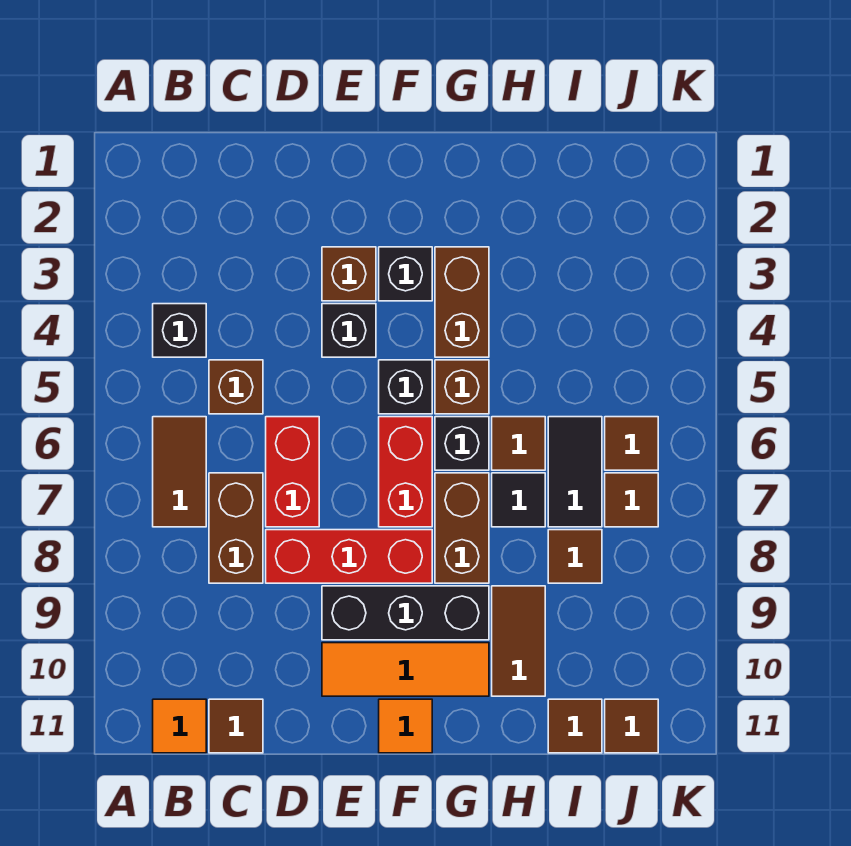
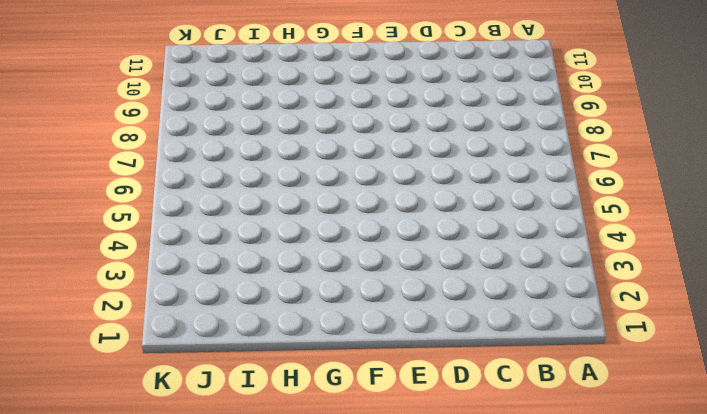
none -> black brick B4 level 1
none -> brown tile B6:B7 level 1
none -> orange tile B11 level 1

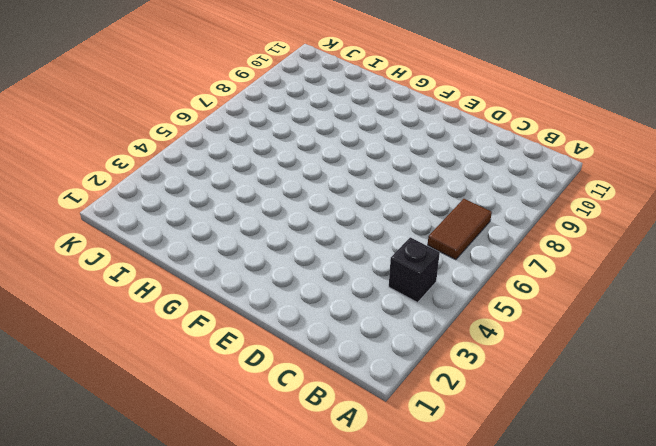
none -> orange tile B11 level 1
none -> brown brick C5 level 1
none -> brown brick C7:C8 level 1

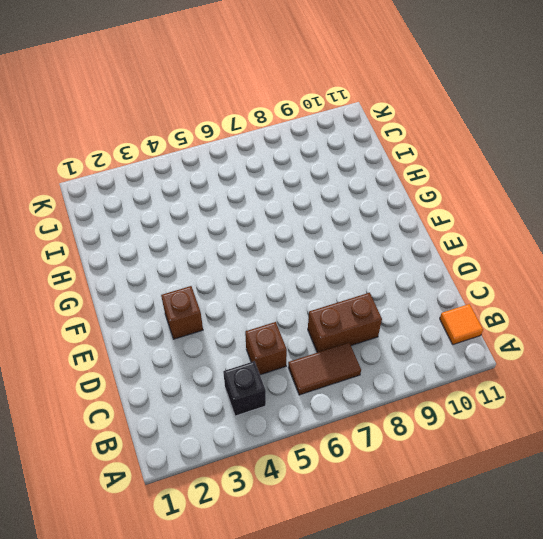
none -> brown tile C11 level 1
none -> red brick D6:D7 level 1
none -> red brick D8:F8 level 1

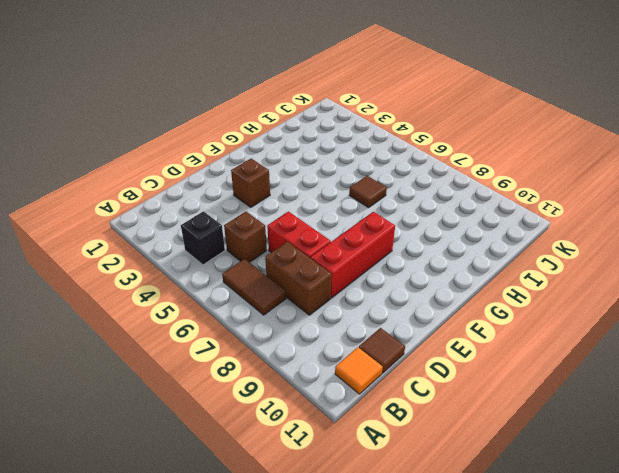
none -> black brick E4 level 1
none -> black brick E9:G9 level 1
none -> orange tile E10:G10 level 1

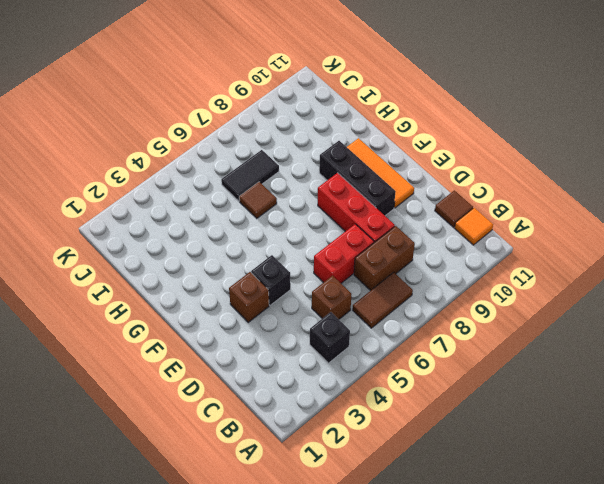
none -> black brick F3 level 1
none -> black brick F5 level 1
none -> red brick F6:F7 level 1

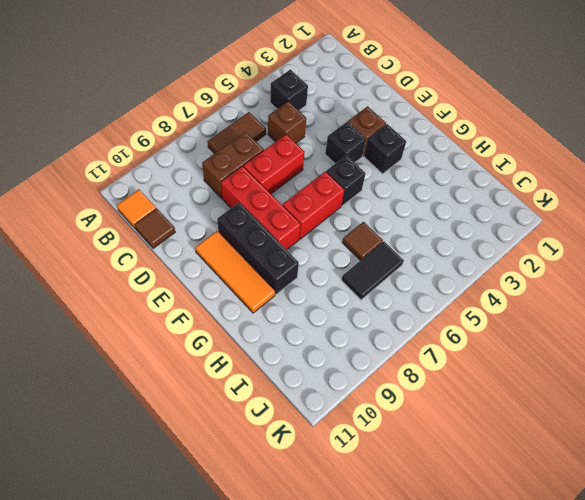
none -> orange tile F11 level 1
none -> brown brick G3:G4 level 1
none -> brown brick G5 level 1

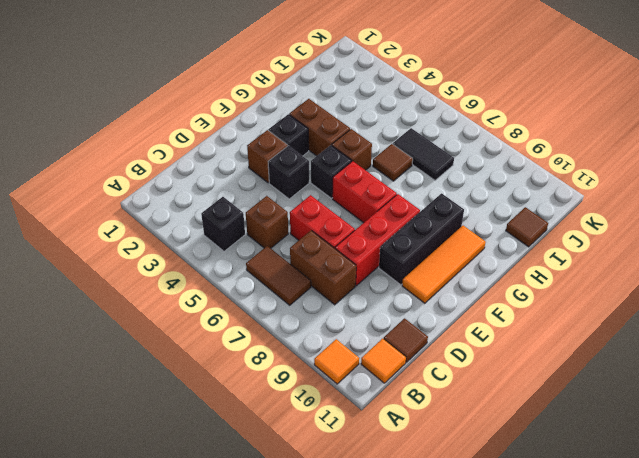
orange tile A10 level 1 -> orange tile F11 level 1
none -> black brick G6 level 1
none -> brown brick G7:G8 level 1
none -> black tile H7 level 1

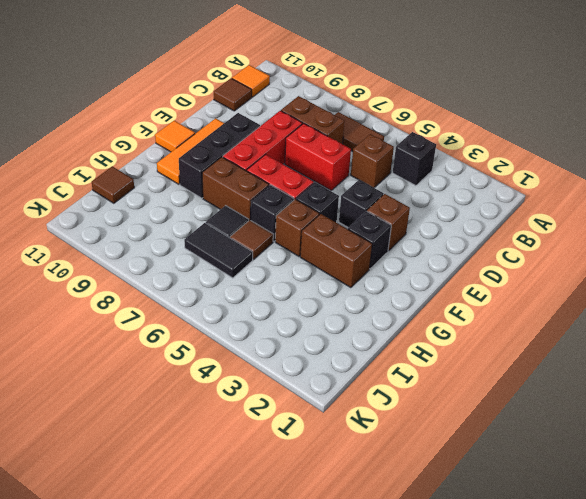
none -> brown tile H9:H10 level 1
none -> brown tile I8 level 1
none -> brown tile J6 level 1

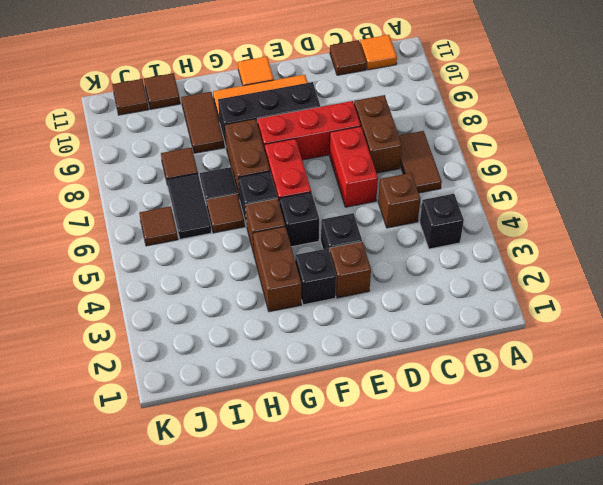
none -> brown tile J7 level 1

